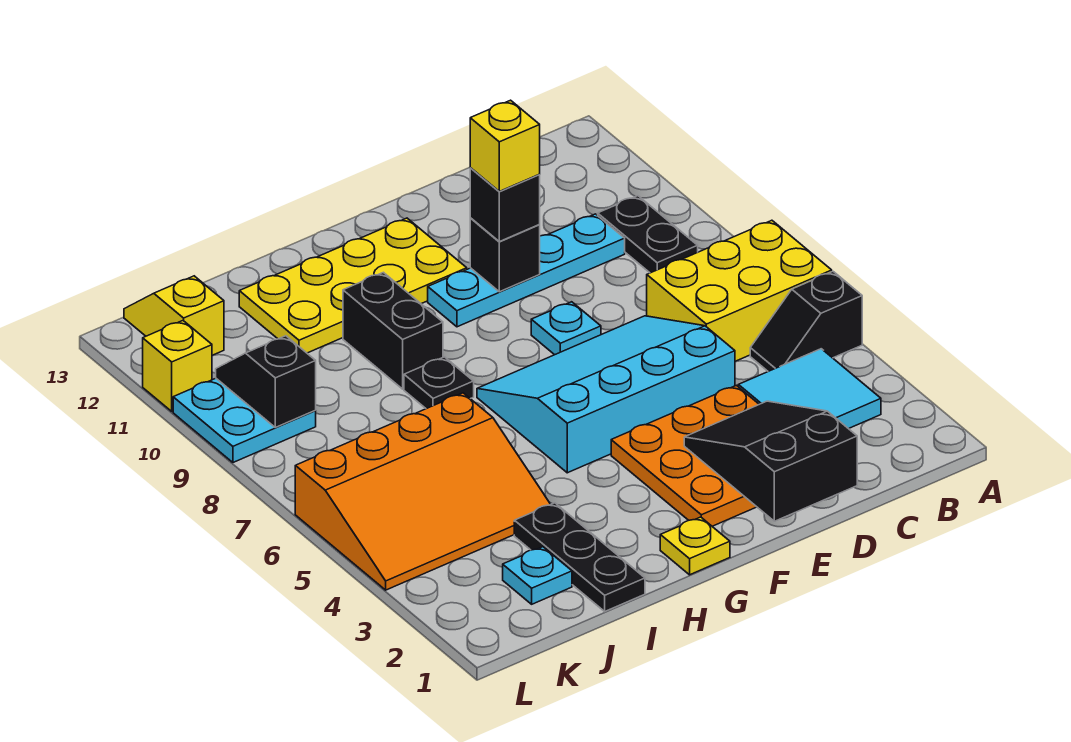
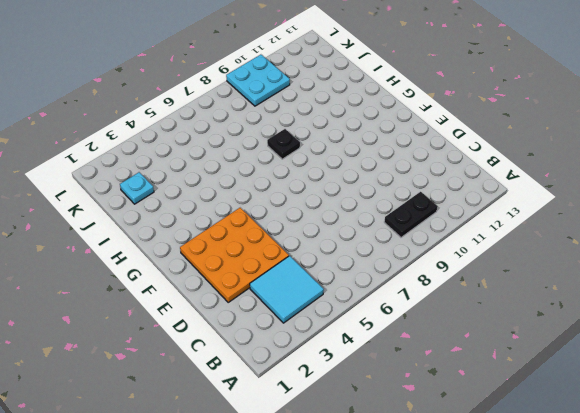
none -> black slope A5:B5 level 1 top A
none -> yellow brick A6:C7 level 1
none -> cyan plate C10:F10 level 1

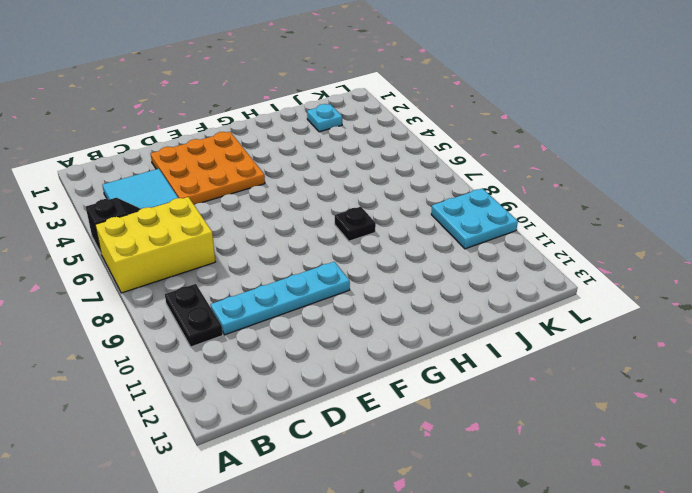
none -> cyan slope D5:G7 level 1 top 5
none -> cyan plate E8 level 1
none -> yellow plate F11:I12 level 1

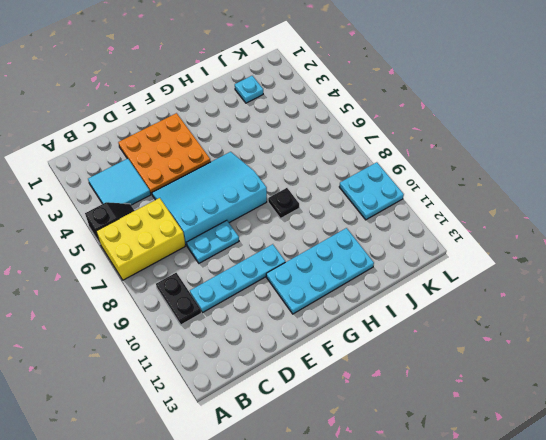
cyan slope D5:G7 level 1 top 7 -> cyan slope D5:G7 level 1 top 5
cyan plate D8:E8 level 1 -> cyan plate E8 level 1
cyan plate F11:I12 level 1 -> yellow plate F11:I12 level 1
none -> yellow plate G1 level 1
none -> black brick H9:H10 level 1
none -> black plate I1:I3 level 1

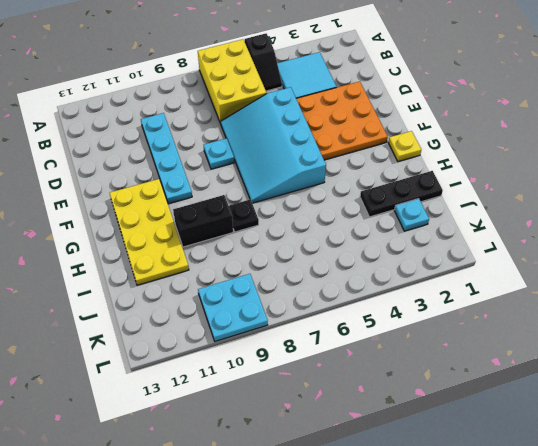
none -> black plate B9:B10 level 1
none -> orange slope I4:L6 level 1 top 6
none -> yellow slope K12:K13 level 1 top 12

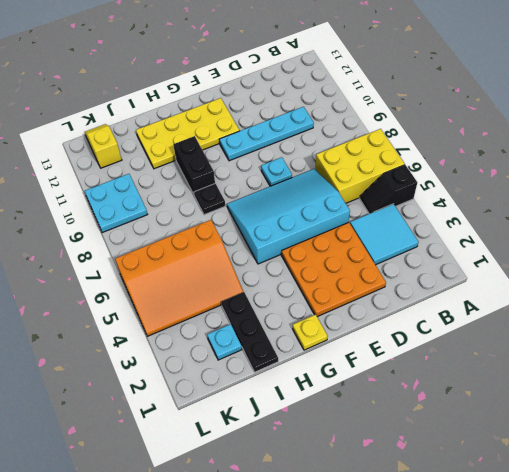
none -> black plate B9:B10 level 1
none -> yellow brick L11 level 1
none -> black slope D1:E3 level 2 top 1

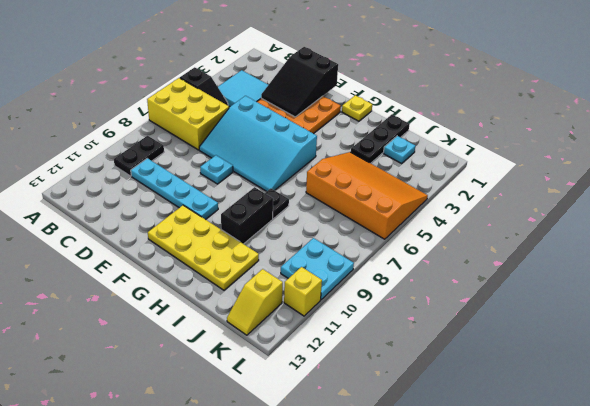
none -> black brick E10 level 2
none -> black slope K9:K10 level 2 top 9
none -> black brick E10 level 3

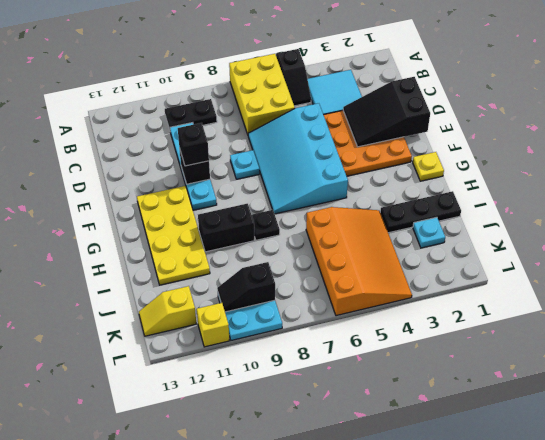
none -> yellow brick E10 level 4

